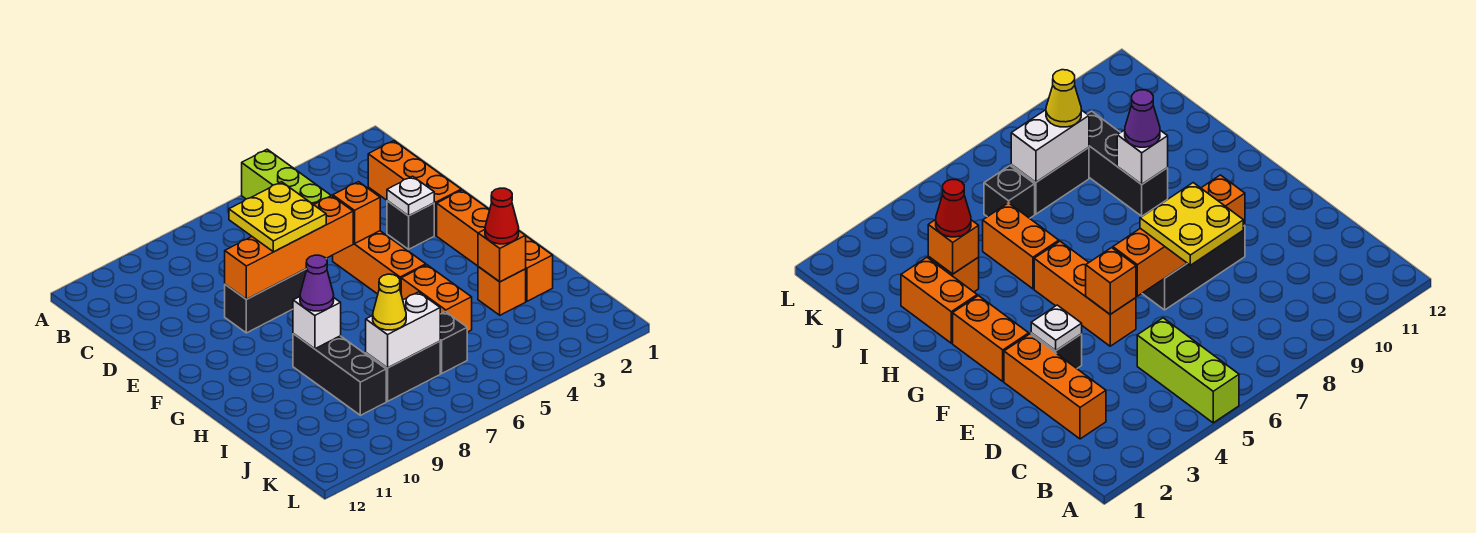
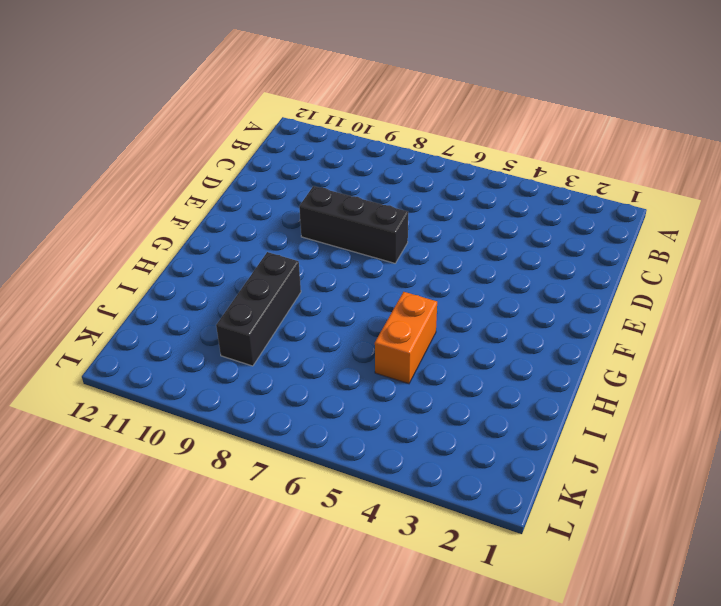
none -> lime brick A5:C5 level 1
none -> orange brick C2:E2 level 1
none -> black brick E3 level 1

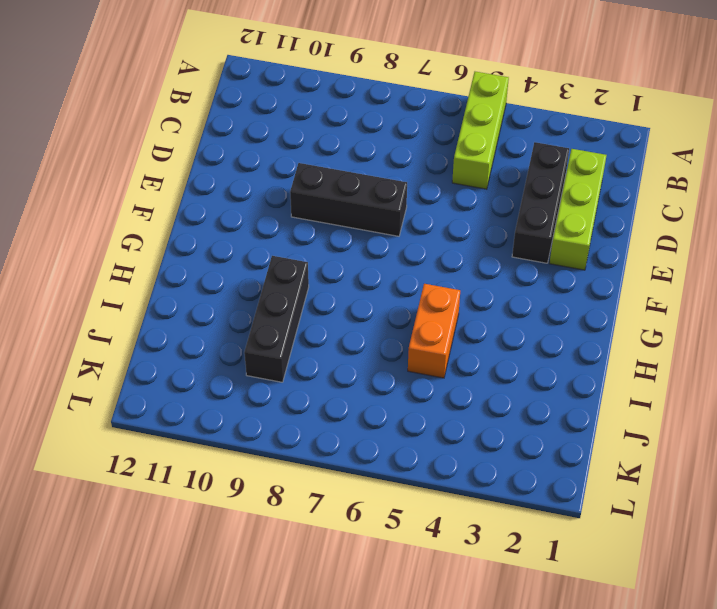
lime brick C2:E2 level 1 -> orange brick C2:E2 level 1
black brick C3:E3 level 1 -> black brick E3 level 1
none -> orange brick E5:G5 level 1
none -> orange brick F2:G2 level 1
none -> orange brick H2:I2 level 1

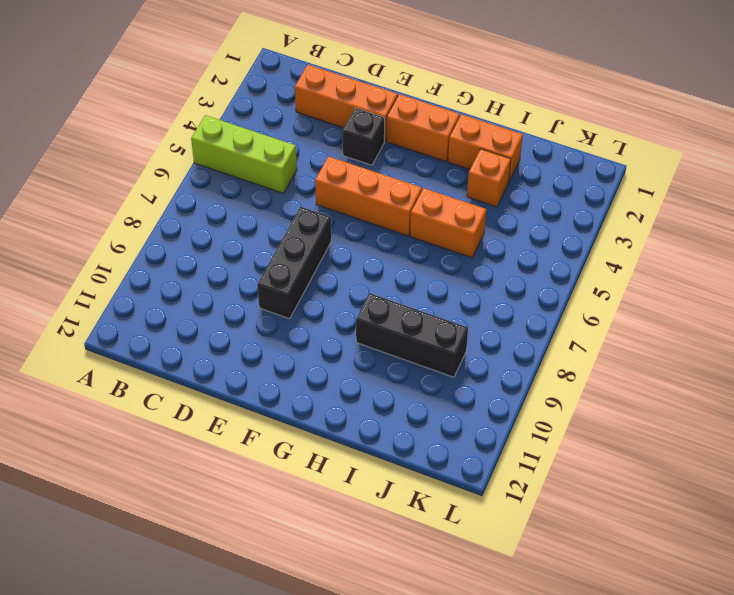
none -> black brick J6 level 1
none -> black brick J7:J8 level 1
none -> white plate E3 level 2

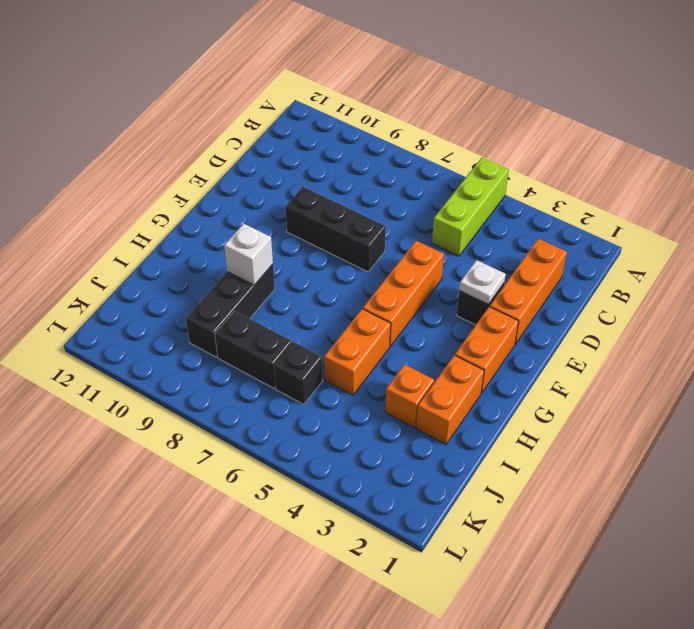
none -> orange brick E5 level 2
none -> orange brick E6:E9 level 2
none -> orange brick I3 level 2

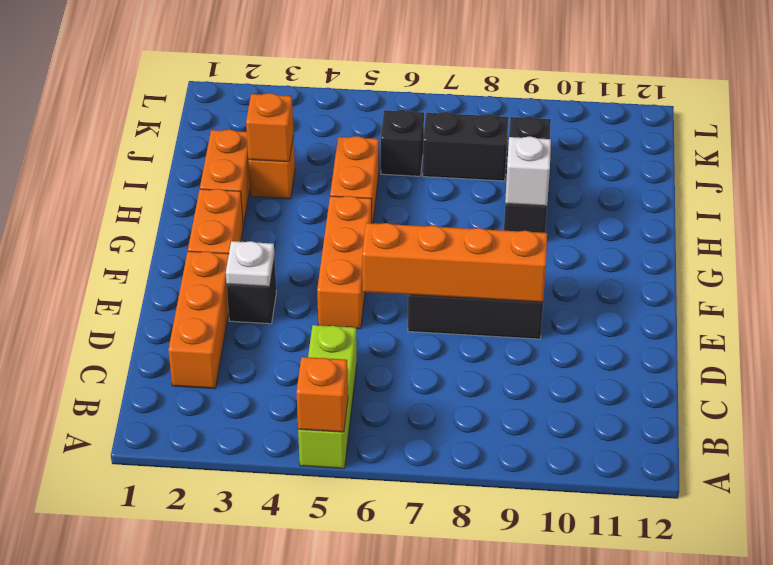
orange brick A5 level 2 -> orange brick E5 level 2
none -> white brick J7:J8 level 2
none -> yellow plate D7:E8 level 3
none -> purple cone H9 level 3

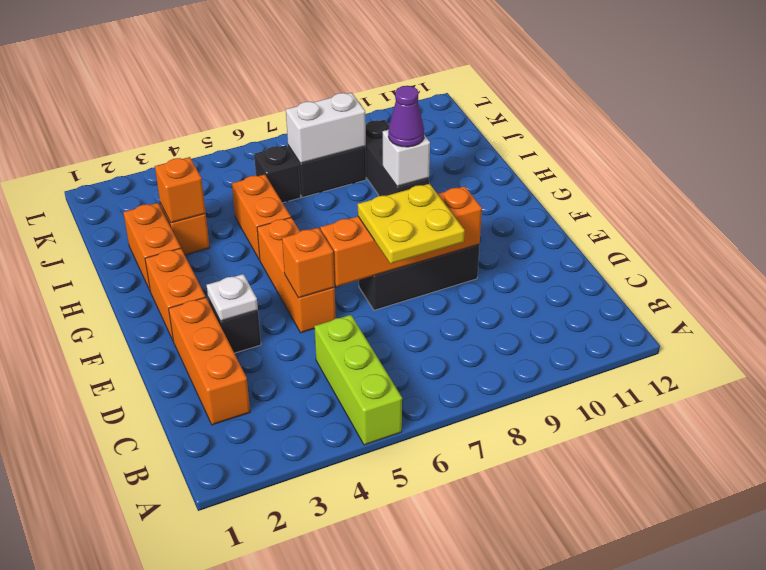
none -> red cone I3 level 3
none -> yellow cone J8 level 3

